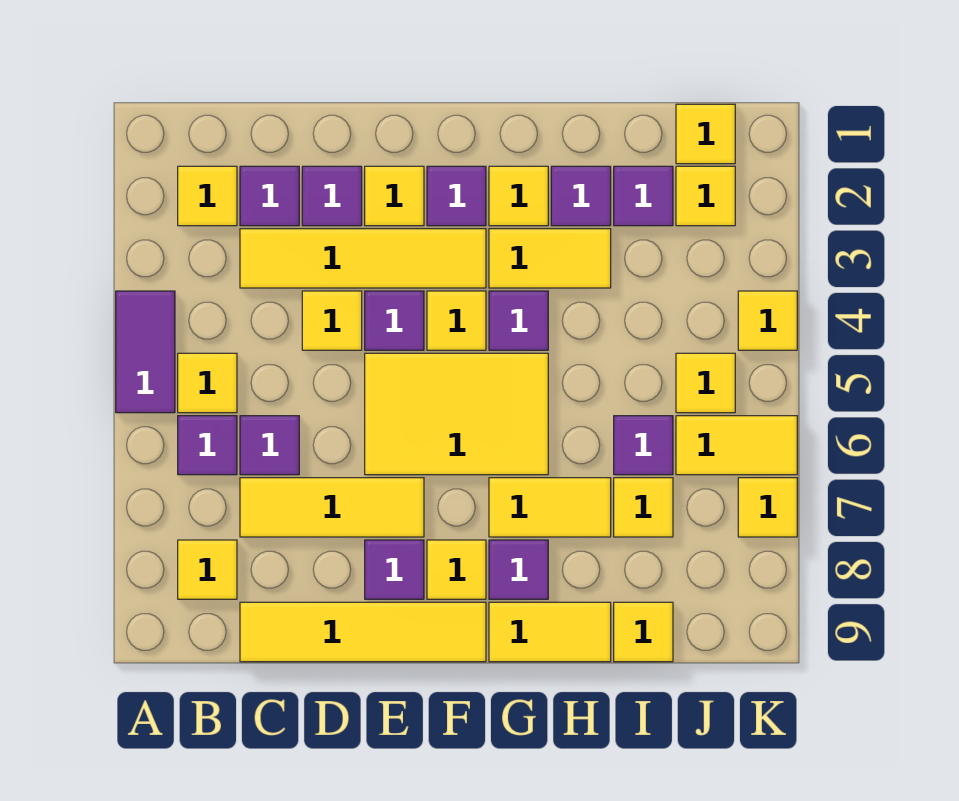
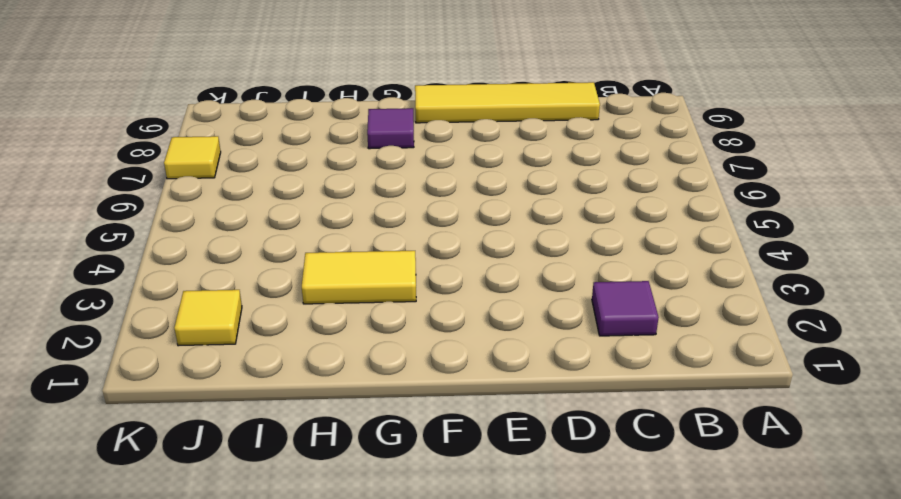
none -> purple tile A4:A5 level 1
none -> yellow tile B2 level 1
none -> yellow tile B5 level 1
none -> purple tile B6 level 1

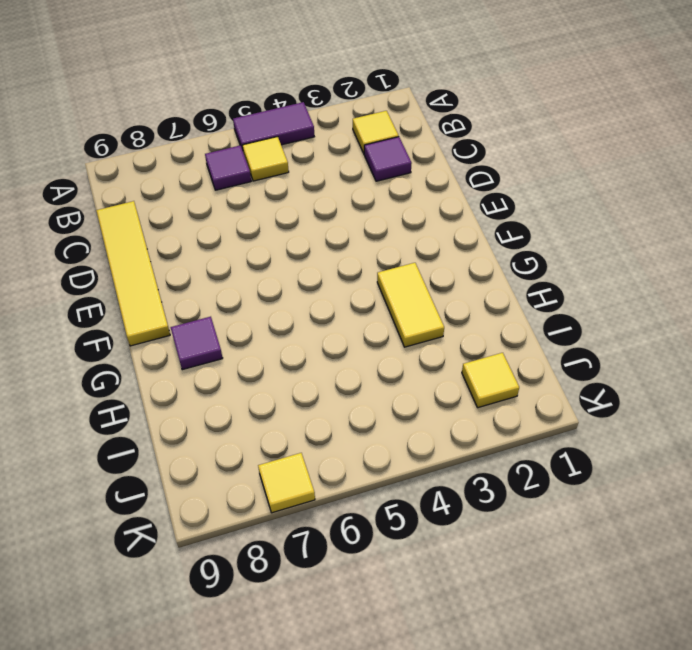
none -> yellow tile B8 level 1
none -> yellow tile C3:F3 level 1
none -> purple tile C6 level 1
none -> yellow tile C7:E7 level 1

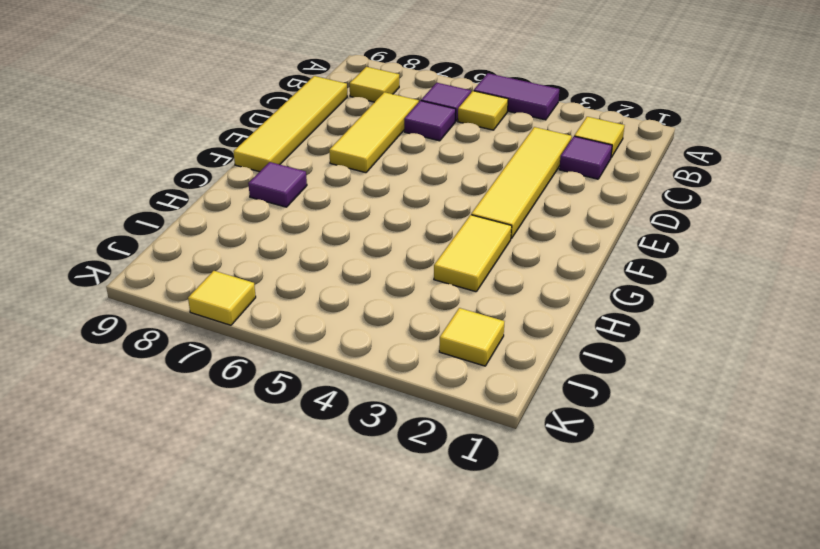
none -> purple tile D2 level 1
none -> yellow tile D4 level 1
none -> yellow tile E2 level 1
none -> purple tile E4 level 1

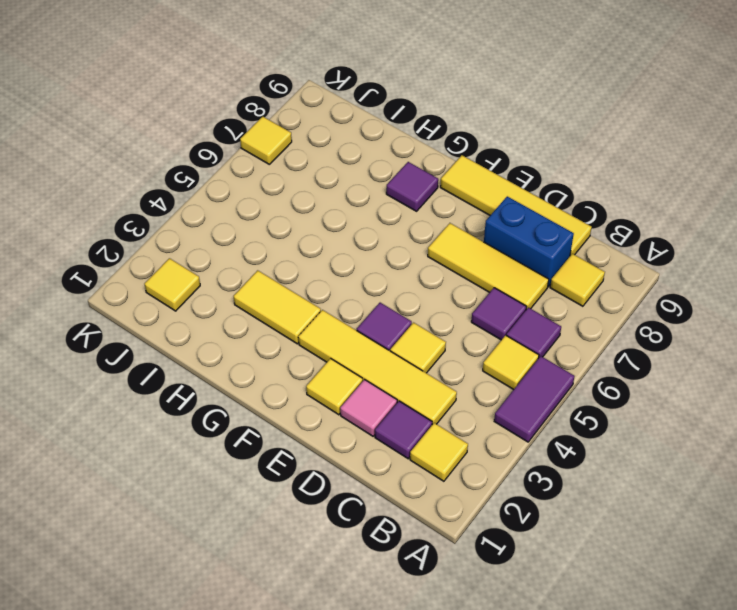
blue brick C8:D8 level 1 -> none
pink tile D2 level 1 -> purple tile D2 level 1
none -> yellow tile E5:G6 level 1
none -> purple tile E8 level 1
none -> purple tile F2 level 1
none -> yellow tile F4 level 1

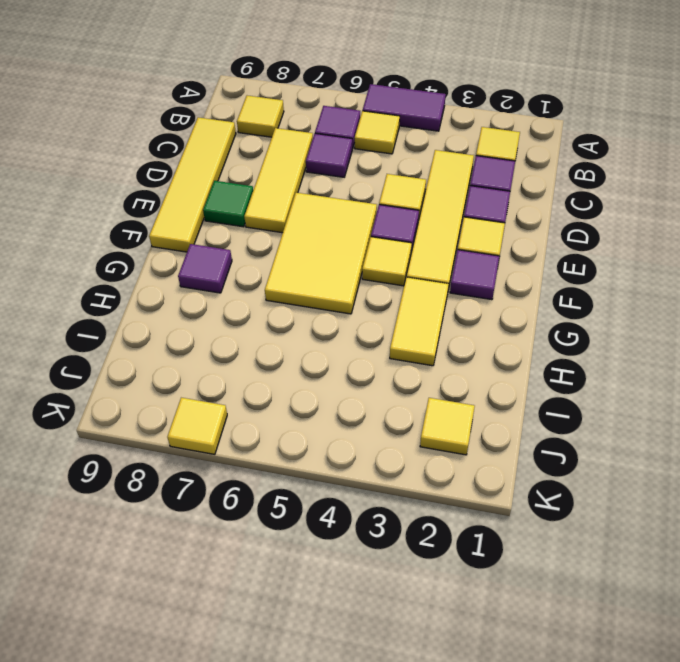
green tile E8 level 1 -> purple tile E8 level 1
none -> yellow tile F8 level 1
none -> yellow tile G2 level 1
none -> purple tile G4 level 1
none -> yellow tile G7:H7 level 1

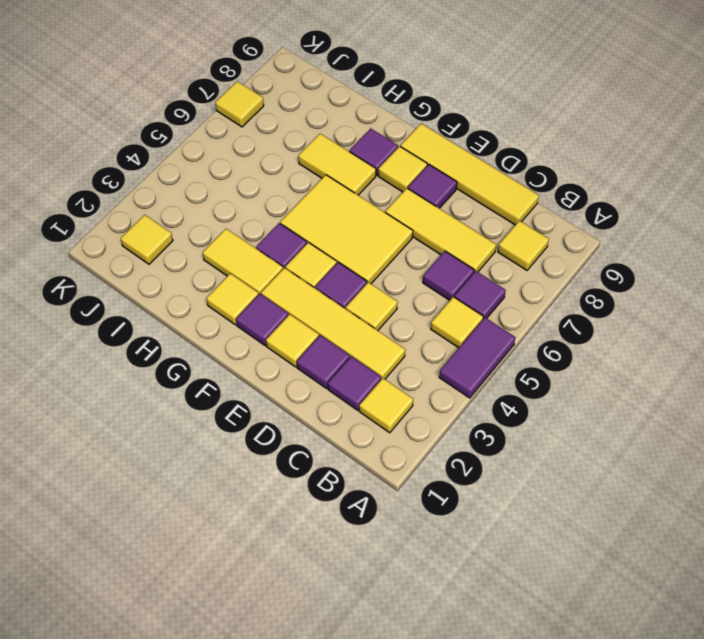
none -> yellow tile G9:H9 level 1
none -> purple tile H2 level 1
none -> purple tile I2 level 1
none -> purple tile I6 level 1

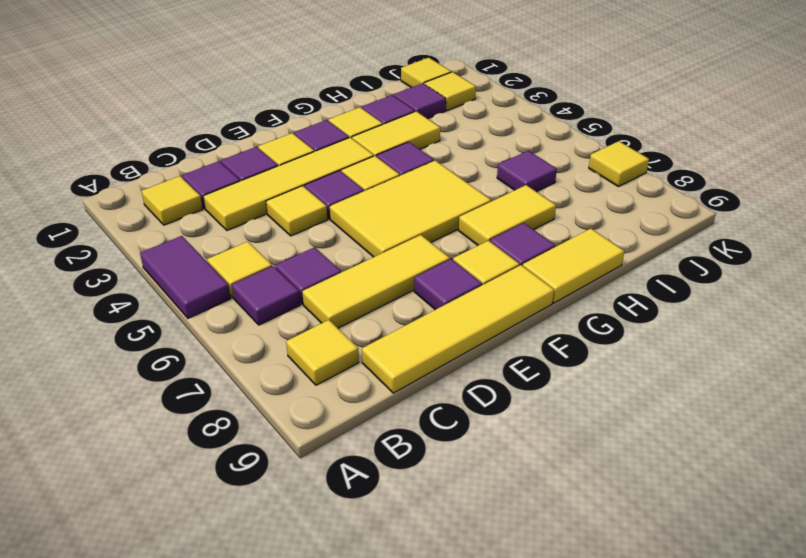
none -> yellow tile I7 level 1
none -> yellow tile I9 level 1
none -> yellow tile J5 level 1
none -> yellow tile J6:K6 level 1

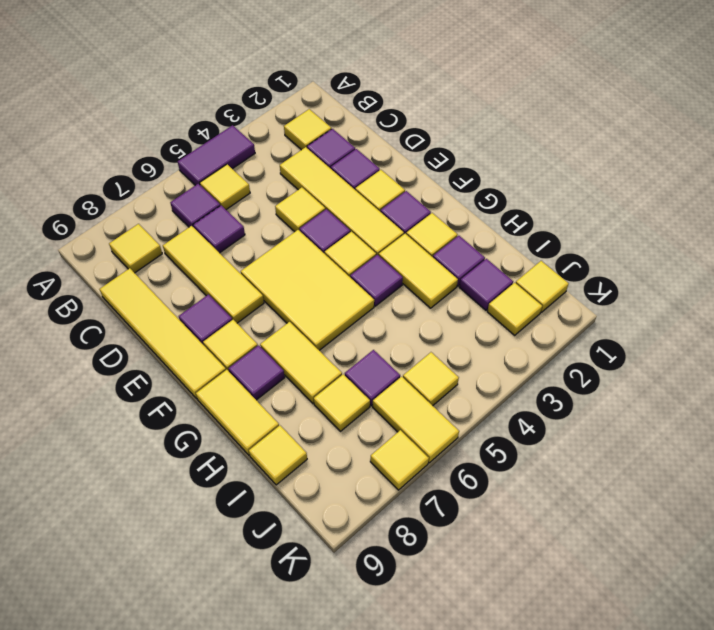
none -> yellow tile K4 level 1

